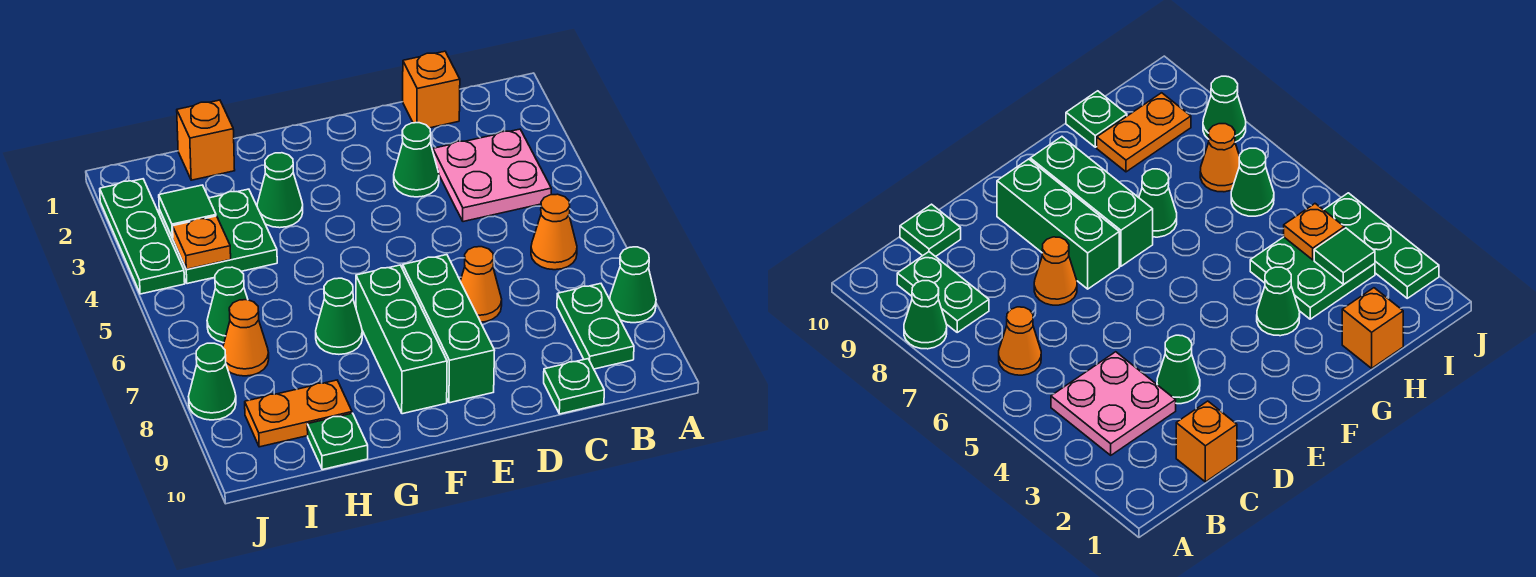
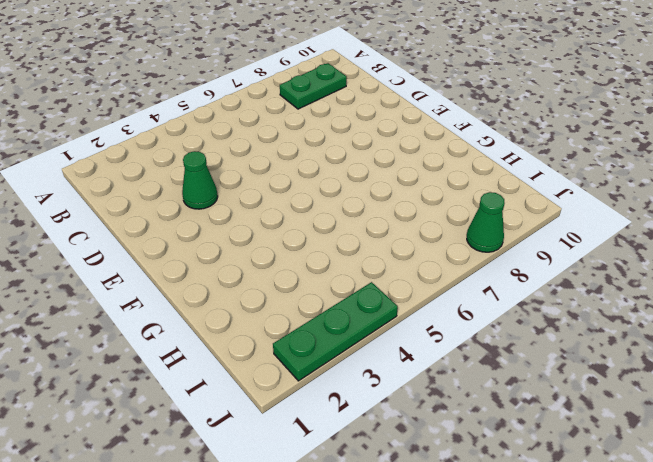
none -> green cone A8 level 1
none -> pink plate B3:C4 level 1
none -> orange cone B6 level 1

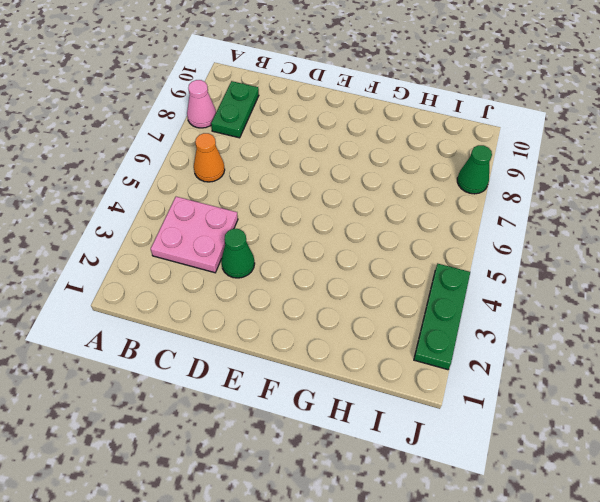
pink cone A8 level 1 -> green cone A8 level 1
none -> orange brick C1 level 1
none -> green plate C10 level 1
none -> orange cone D7 level 1

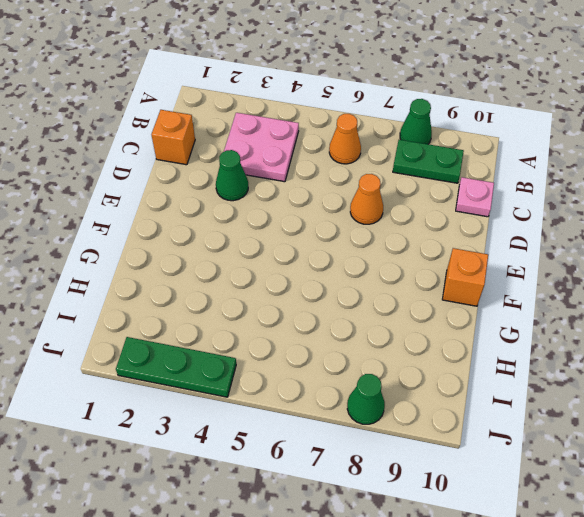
pink plate C10 level 1 -> green plate C10 level 1
orange brick F10 level 1 -> orange brick H1 level 1
none -> green brick E7:E9 level 1
none -> green brick F7:F9 level 1
none -> green cone G3 level 1

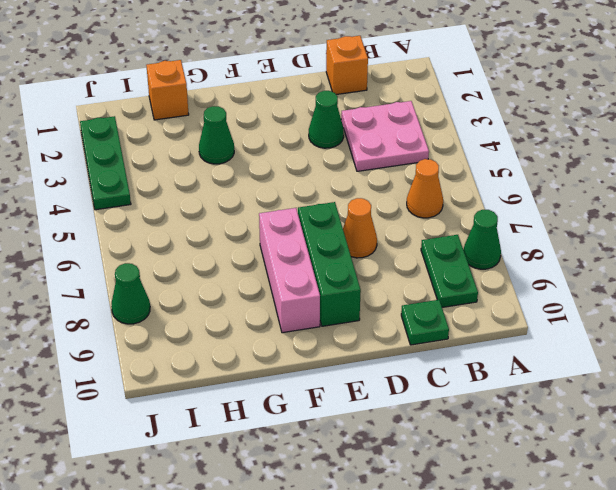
pink brick F7:F9 level 1 -> green brick F7:F9 level 1
none -> green cone G7 level 1
none -> green plate H3:I4 level 1
none -> orange plate H9:I9 level 1

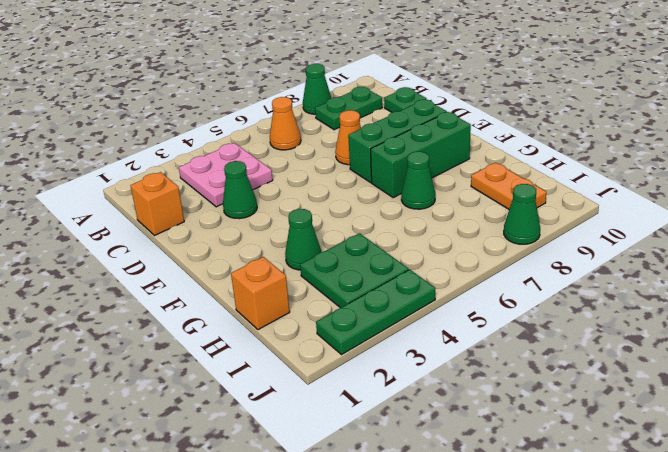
none -> green plate H10 level 1
none -> green cone I6 level 1
none -> orange cone I7 level 1

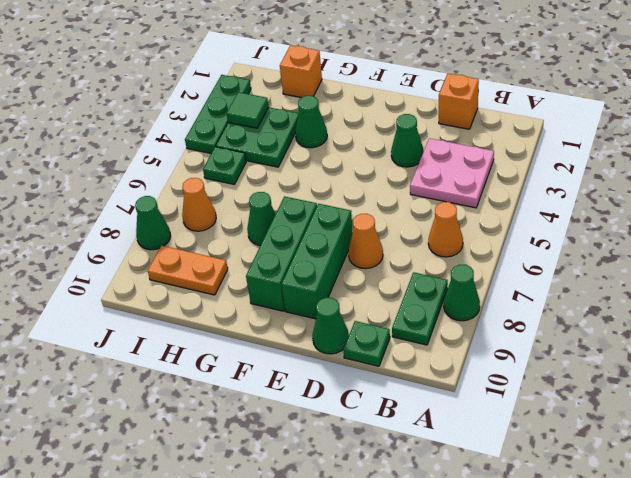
green cone D10 level 1 -> green cone I6 level 1
green plate I5 level 1 -> green plate H10 level 1
none -> orange plate I4 level 2

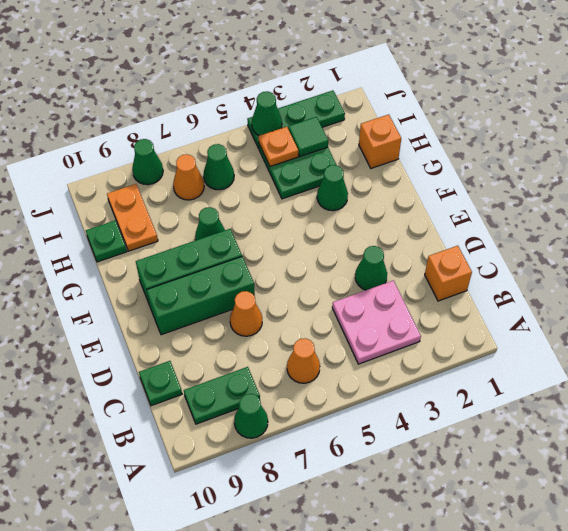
green cone J4 level 2 -> none

